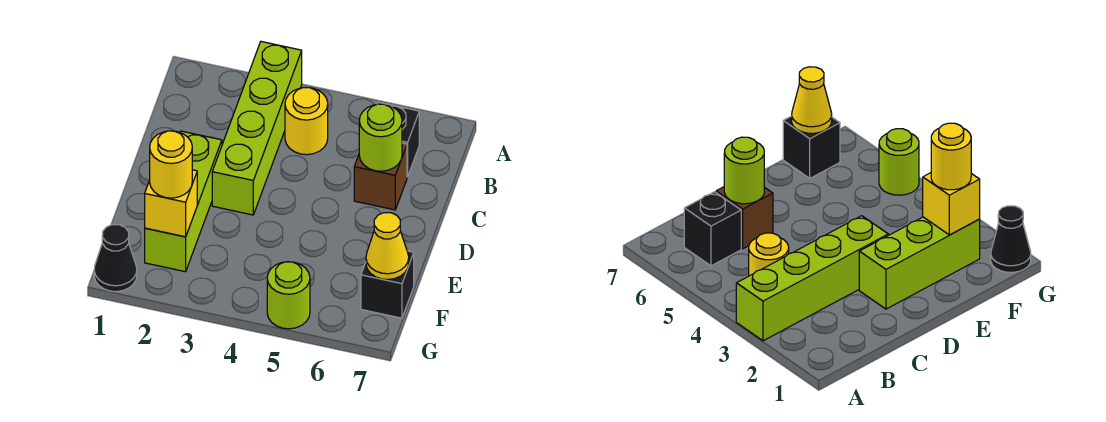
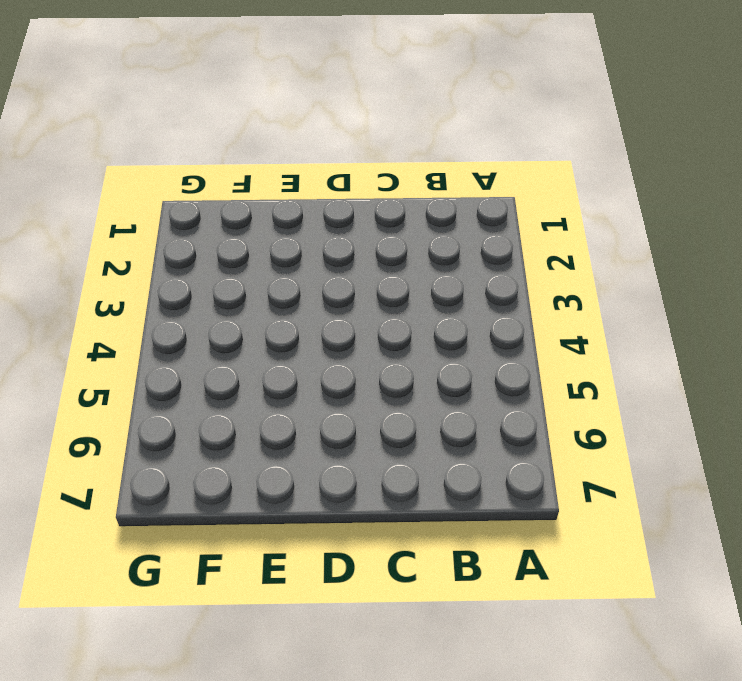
none -> lime brick A3:D3 level 1
none -> yellow round brick B4 level 1
none -> black brick B6 level 1

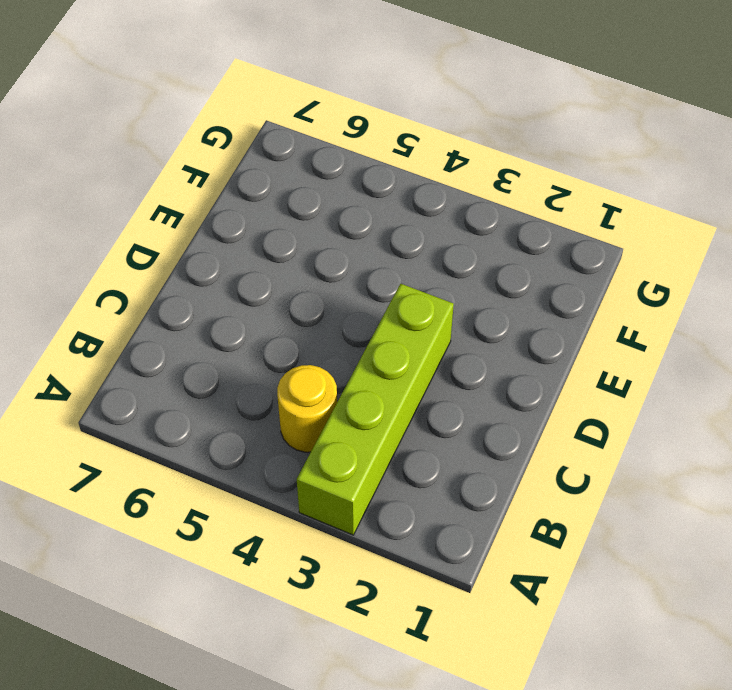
none -> black brick B6 level 1
none -> brown brick C6 level 1
none -> lime brick D2:F2 level 1

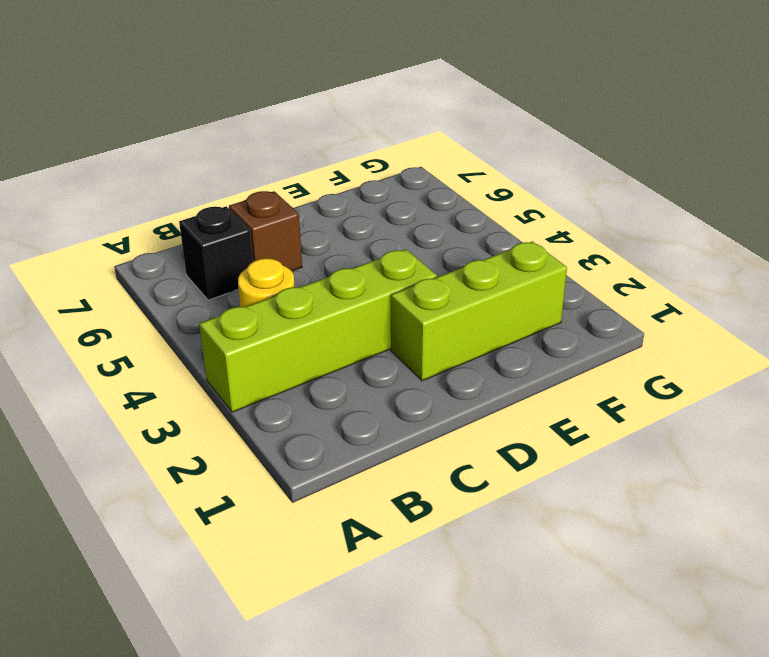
none -> black brick F7 level 1
none -> black cone G1 level 1
none -> lime round brick G5 level 1

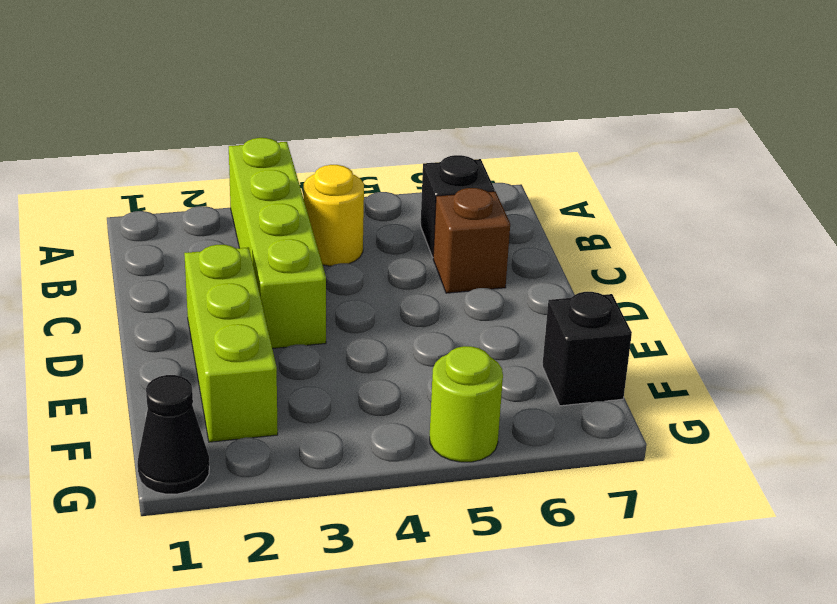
none -> lime round brick C6 level 2
none -> yellow brick F2 level 2
none -> yellow cone F7 level 2

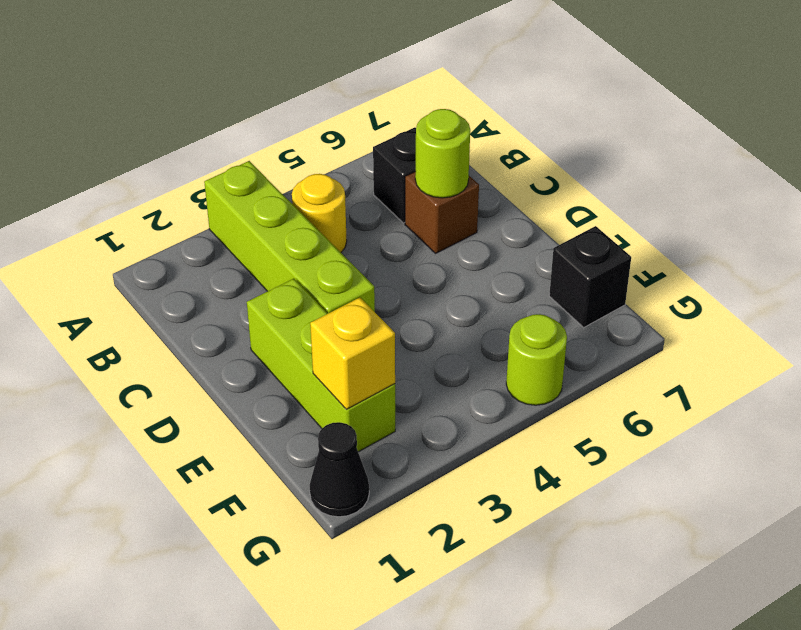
none -> yellow cone F7 level 2
none -> yellow round brick F2 level 3

